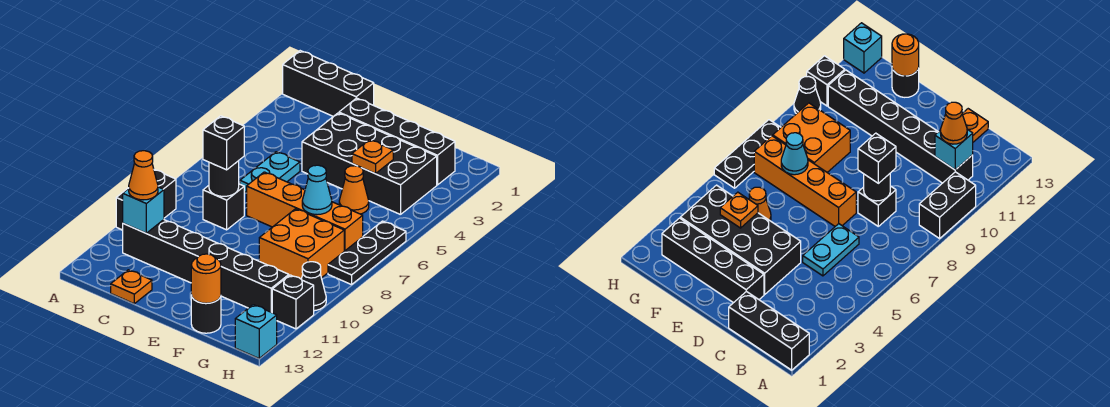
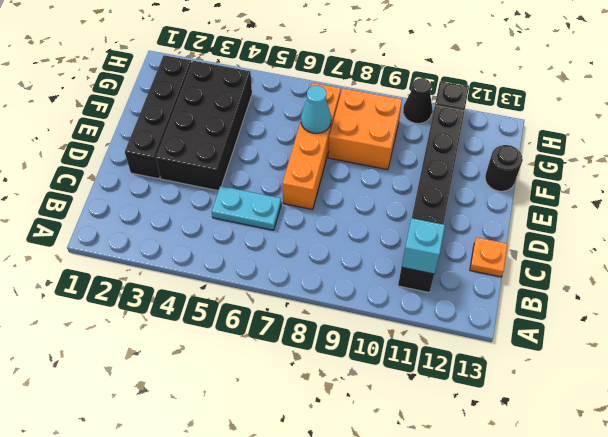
none -> black brick A1:C1 level 1
none -> black brick A9:A10 level 1
none -> black brick C8 level 1

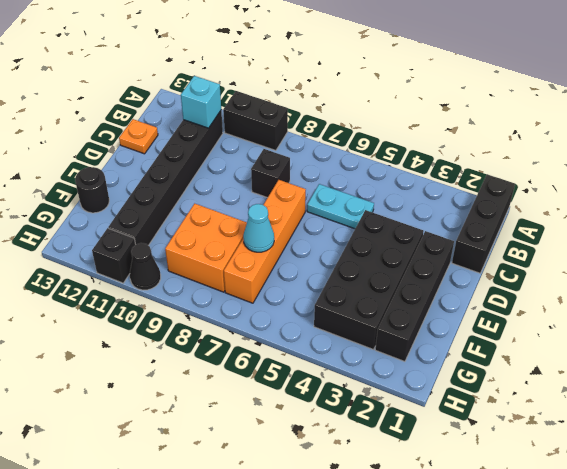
none -> orange cone F5 level 1
none -> black plate H6:H8 level 1
none -> cyan brick H13 level 1

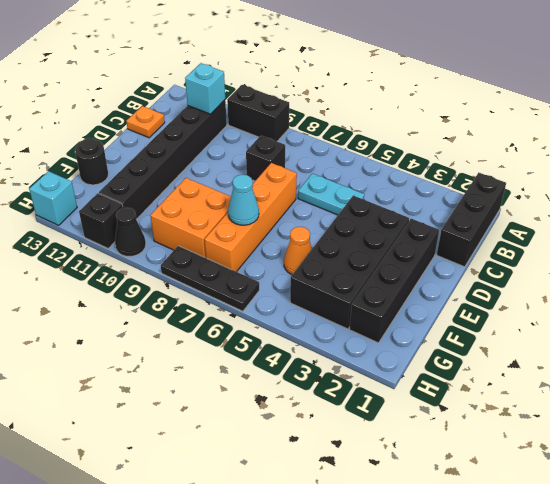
none -> black round brick C8 level 2
none -> orange plate F4 level 2
none -> orange round brick F13 level 2

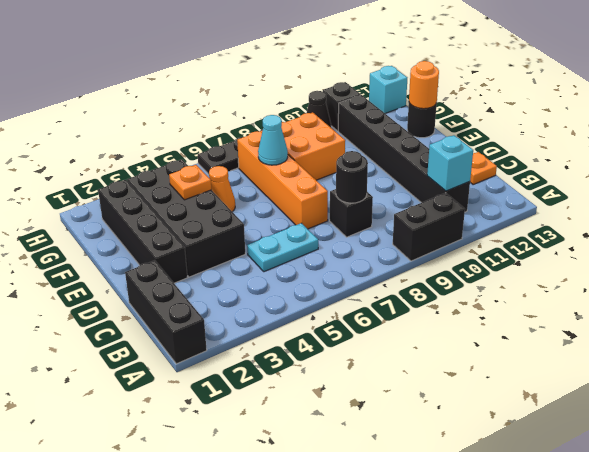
none -> orange cone B11 level 3
none -> black brick C8 level 3

